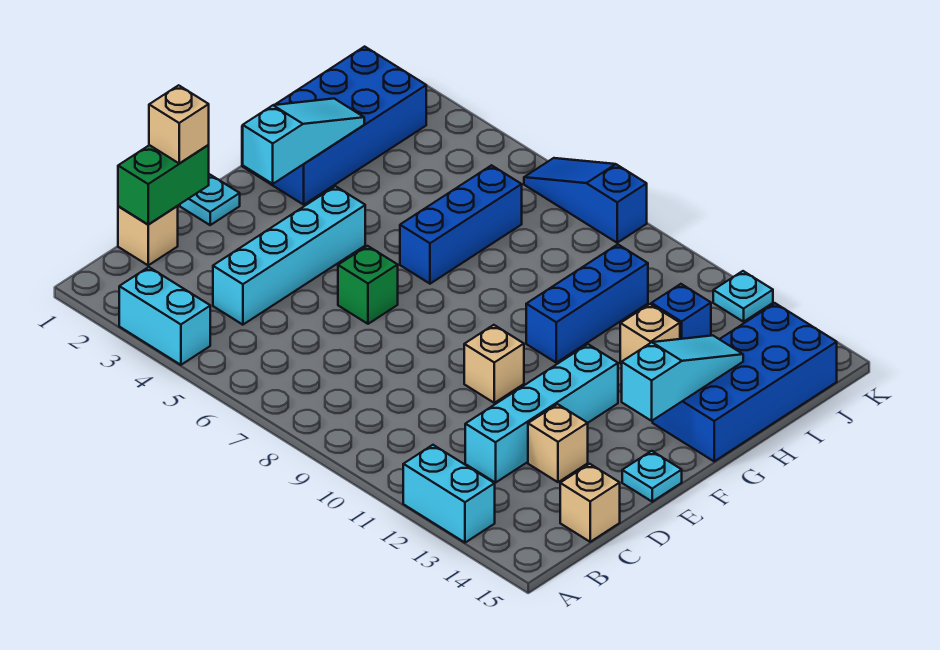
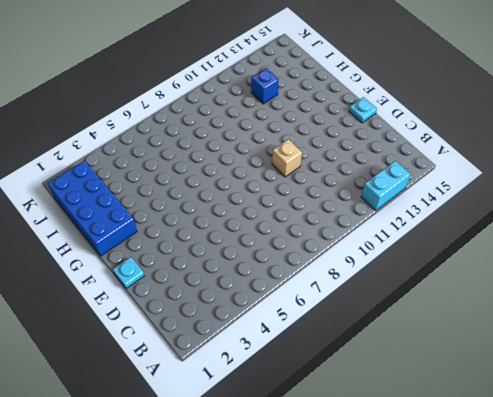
none -> cyan brick A3:A4 level 1
none -> tan brick C1 level 1
none -> cyan brick C4:F4 level 1

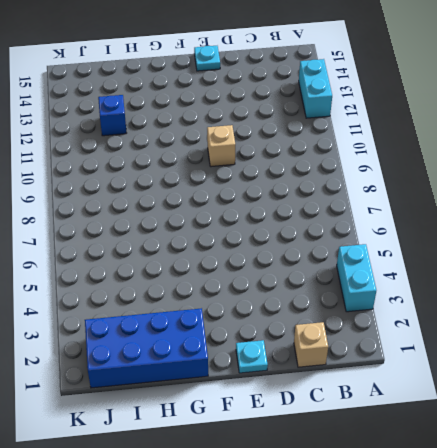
none -> cyan brick C4:F4 level 1
none -> cyan brick C12:F12 level 1
none -> tan brick C15 level 1

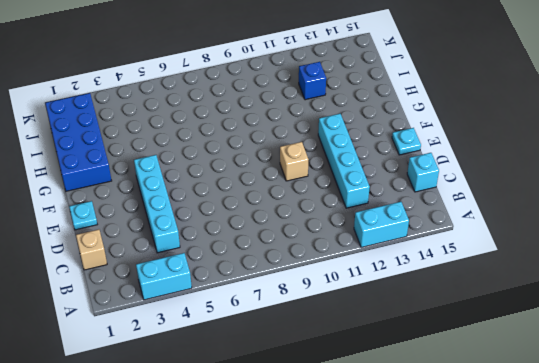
cyan brick C15 level 1 -> tan brick C15 level 1
none -> tan brick D13 level 1
none -> green brick E6 level 1
none -> blue brick G6:I6 level 1

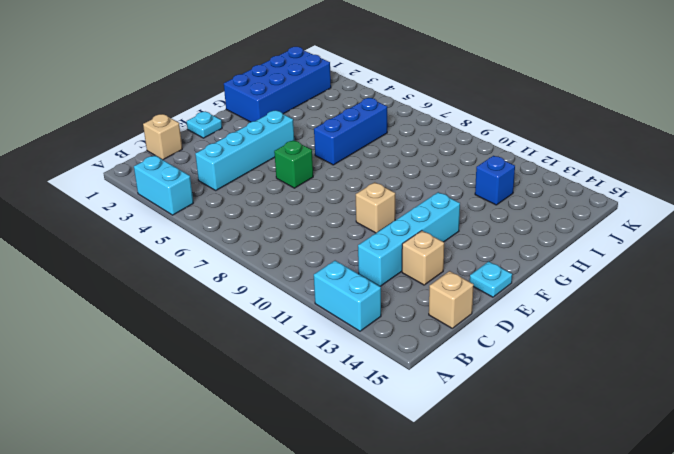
none -> blue brick G10:I10 level 1
none -> blue brick G14:J15 level 1
none -> tan brick H12 level 1

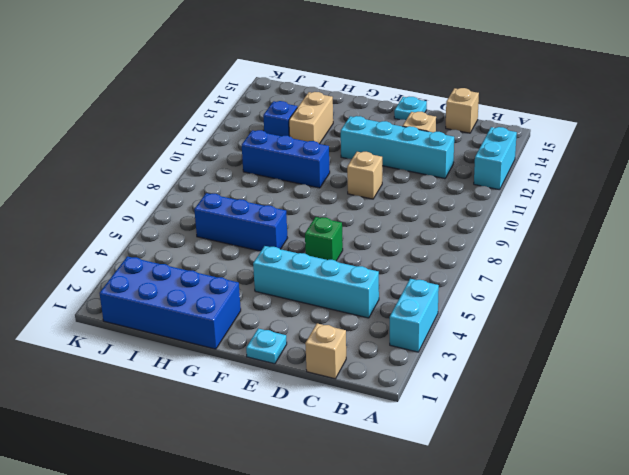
tan brick H12:H13 level 1 -> tan brick H12 level 1
none -> blue brick G14:J15 level 1
none -> blue slope K6:K8 level 1 top 8
none -> cyan plate K12 level 1

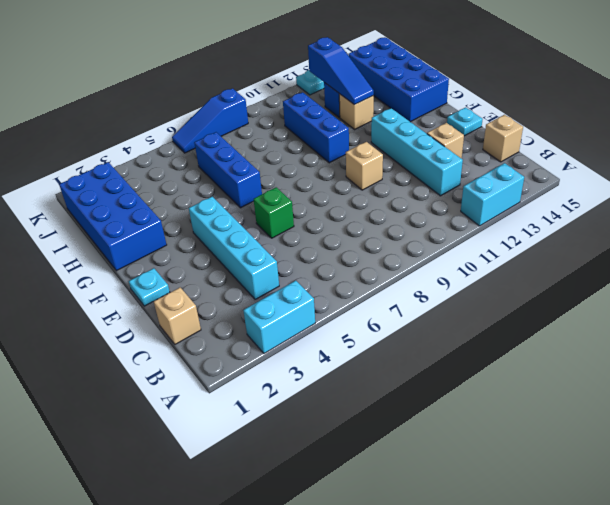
blue slope H12:J12 level 2 top J -> none
none -> green brick C1:D1 level 2
none -> cyan slope F2:H2 level 2 top F
none -> cyan slope F14:H14 level 2 top F

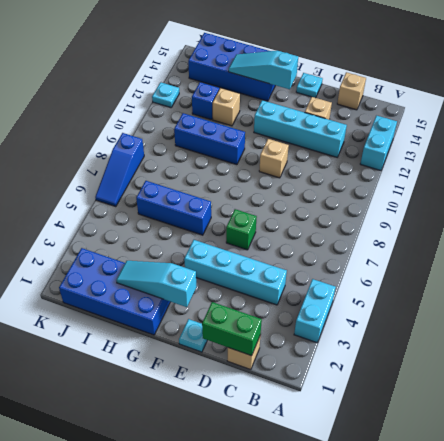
none -> tan brick D1 level 3

